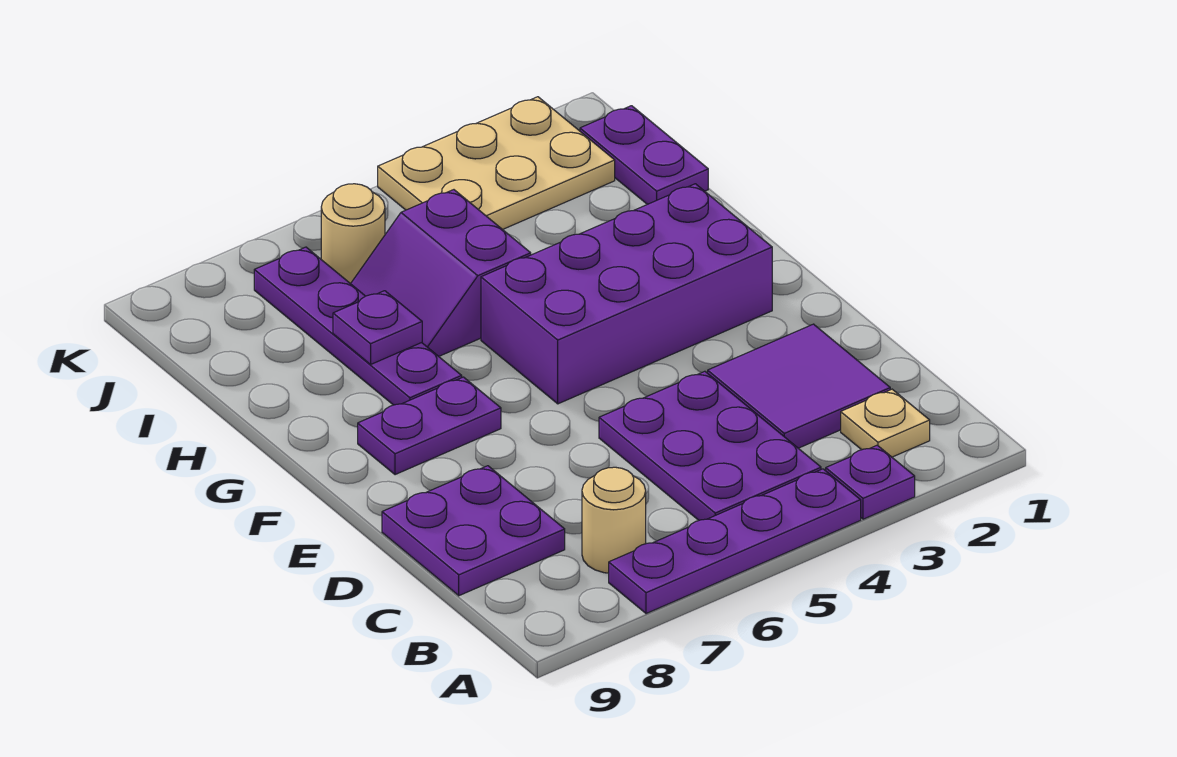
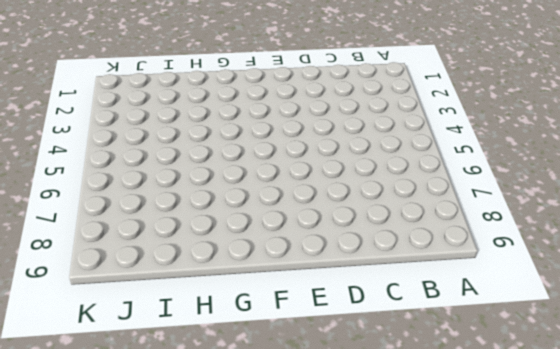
none -> purple plate A3 level 1
none -> purple plate A4:A7 level 1
none -> tan plate B2 level 1

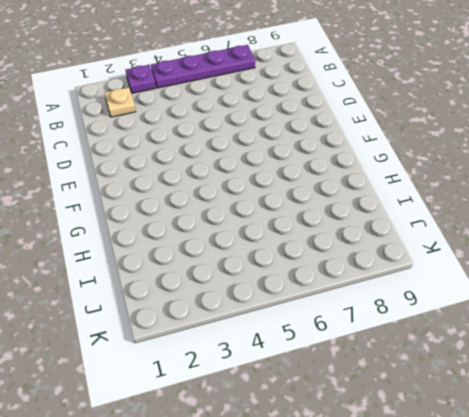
none -> purple plate B4:D5 level 1
none -> tan round brick B7 level 1
none -> purple tile C2:D3 level 1

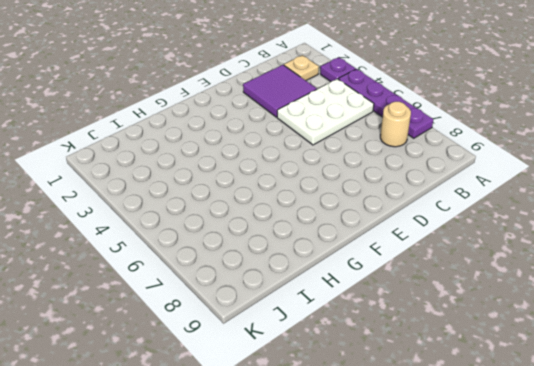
white plate B4:D5 level 1 -> purple plate B4:D5 level 1
none -> purple plate C8:D9 level 1
none -> purple brick F2:G5 level 1
none -> purple plate F7:F8 level 1

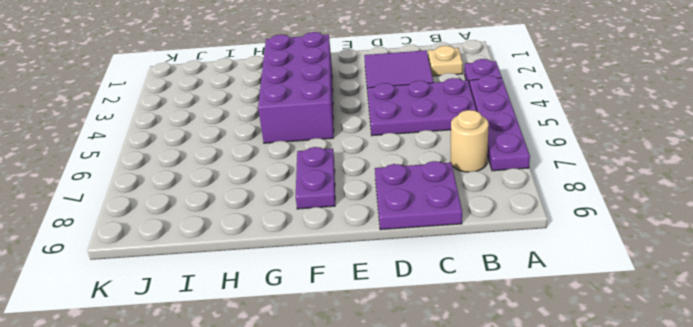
none -> purple plate G7:J7 level 1
none -> purple slope H5:I6 level 1 top 5
none -> purple plate I1:J1 level 1

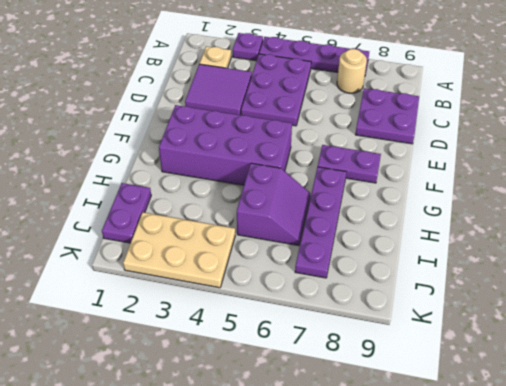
none -> tan round brick J6 level 1
none -> purple plate H7 level 2

